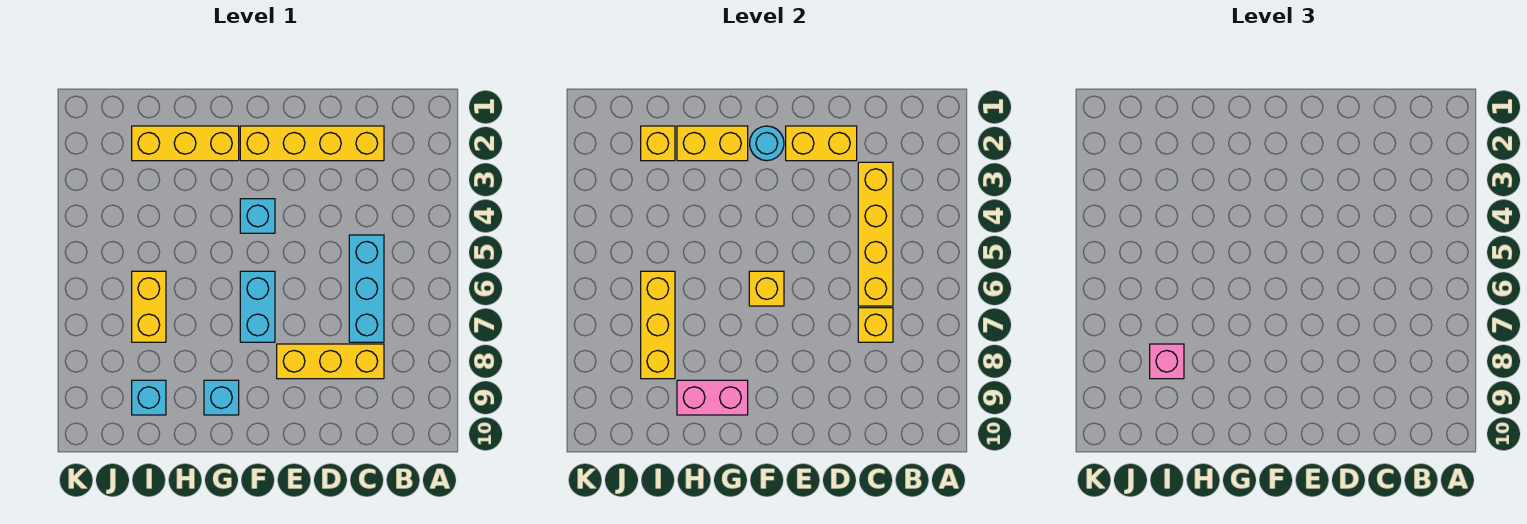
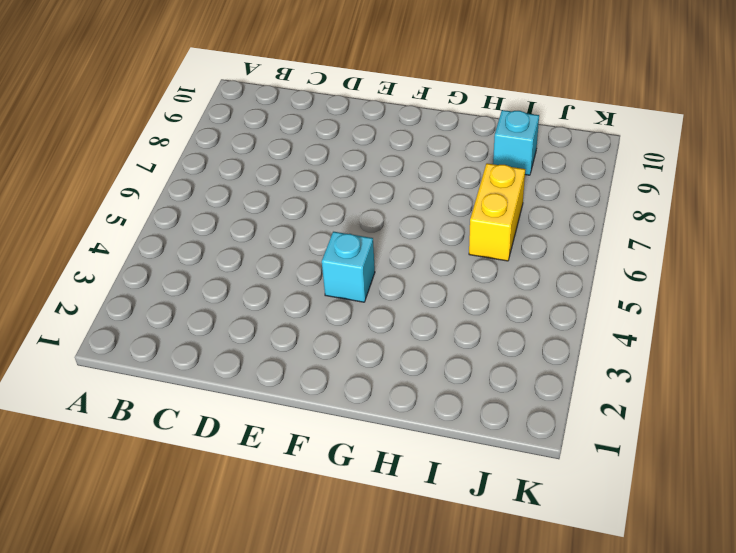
none -> yellow brick C2:F2 level 1
none -> cyan brick C5:C7 level 1
none -> yellow brick C8:E8 level 1

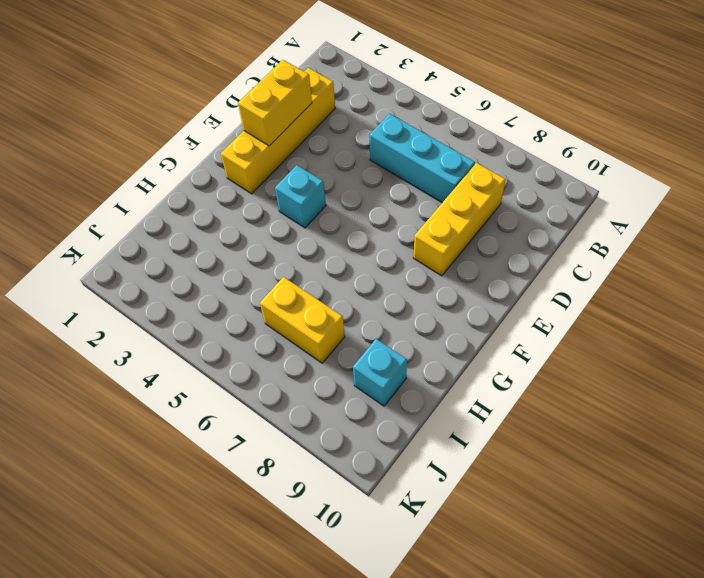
none -> cyan brick F6:F7 level 1
none -> yellow brick G2:I2 level 1
none -> cyan brick G9 level 1

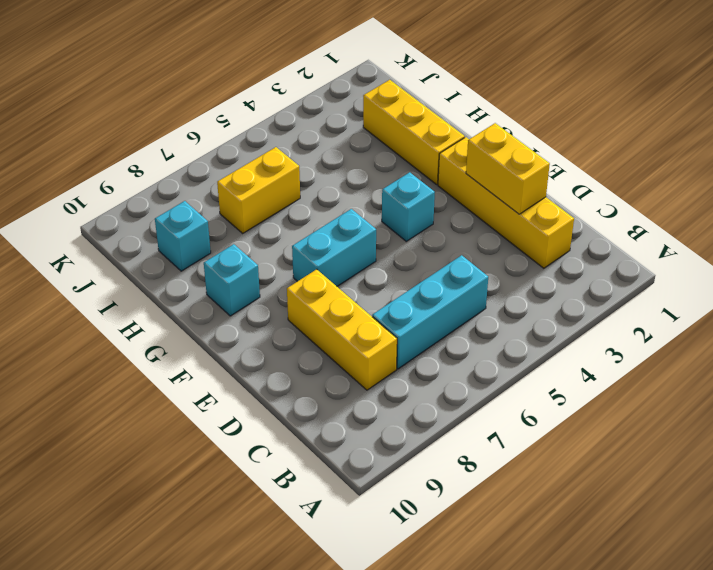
none -> yellow brick C3:C6 level 2
none -> yellow brick C7 level 2
none -> cyan round brick F2 level 2

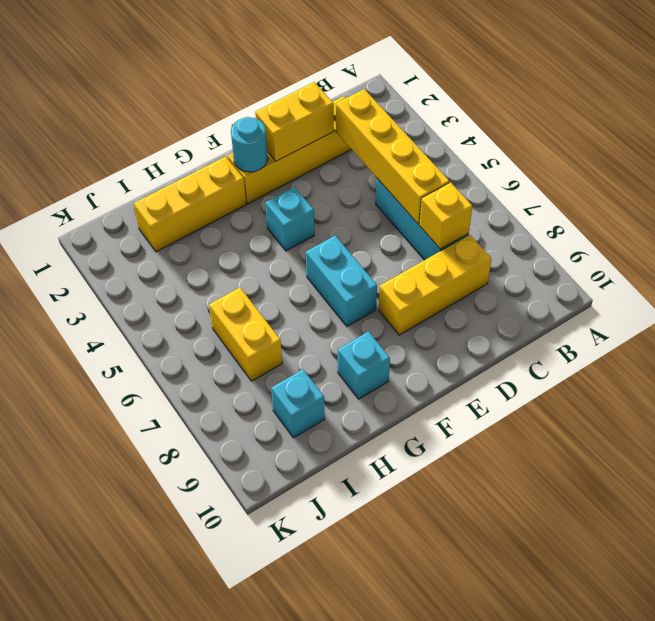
none -> yellow brick F6 level 2
none -> yellow brick G2:H2 level 2
none -> pink brick G9:H9 level 2

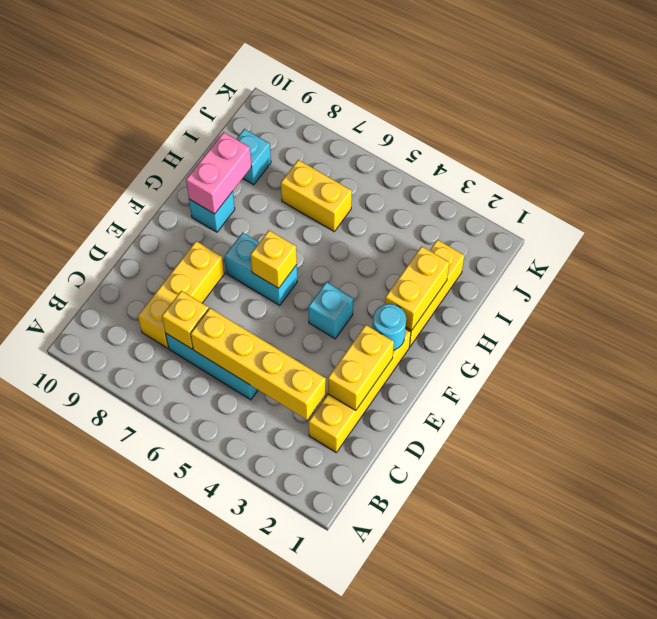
none -> yellow brick I2 level 2
none -> yellow brick I6:I8 level 2
none -> pink brick I8 level 3

